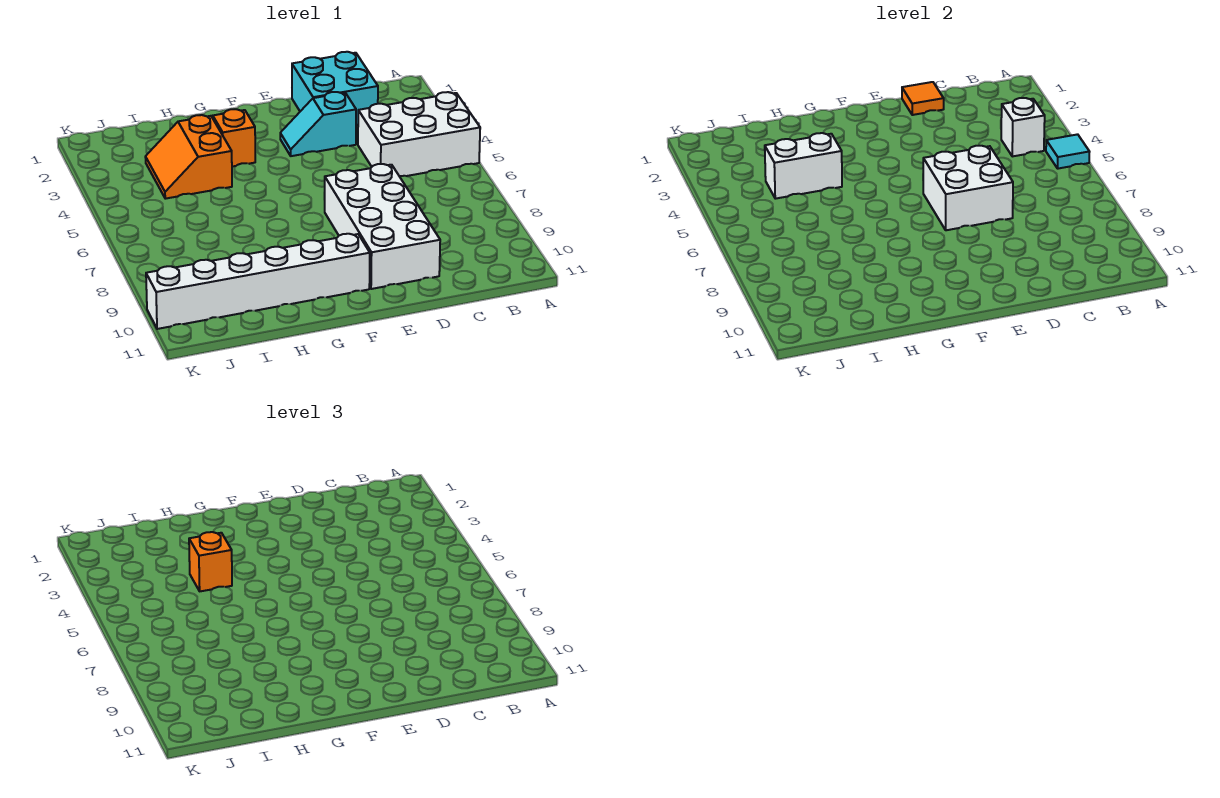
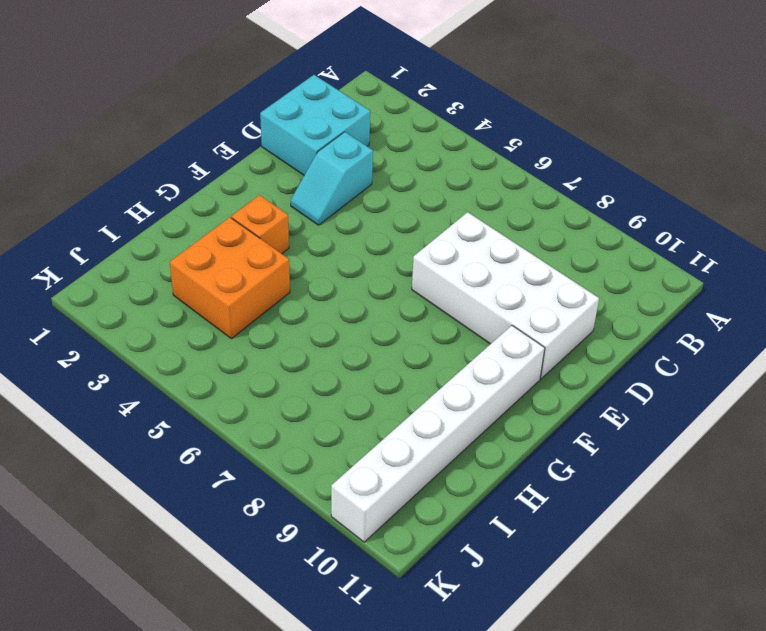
orange brick H3:I4 level 1 -> orange slope H3:I4 level 1 top H
none -> white brick A4:C5 level 1
none -> cyan tile A5 level 2
none -> white brick B4 level 2

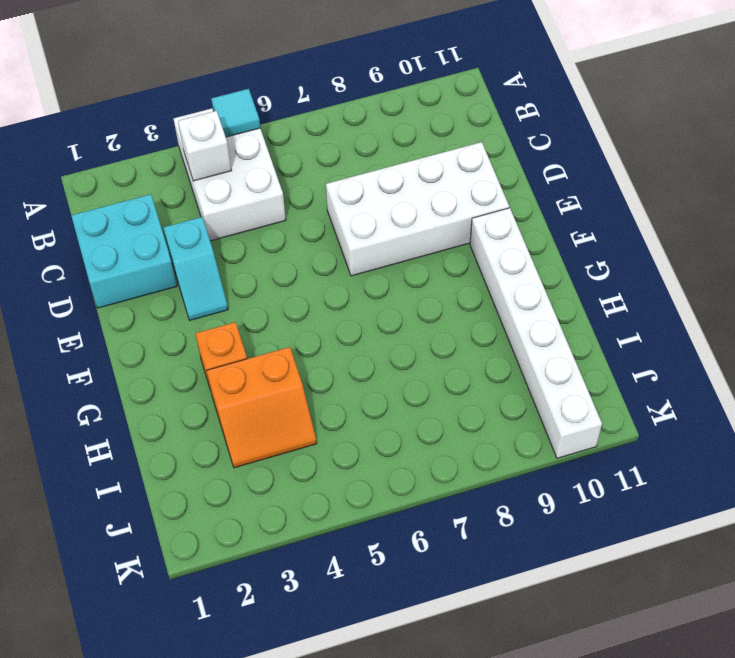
none -> orange tile D1 level 2
none -> white brick D6:E7 level 2
none -> white brick H4:I4 level 2

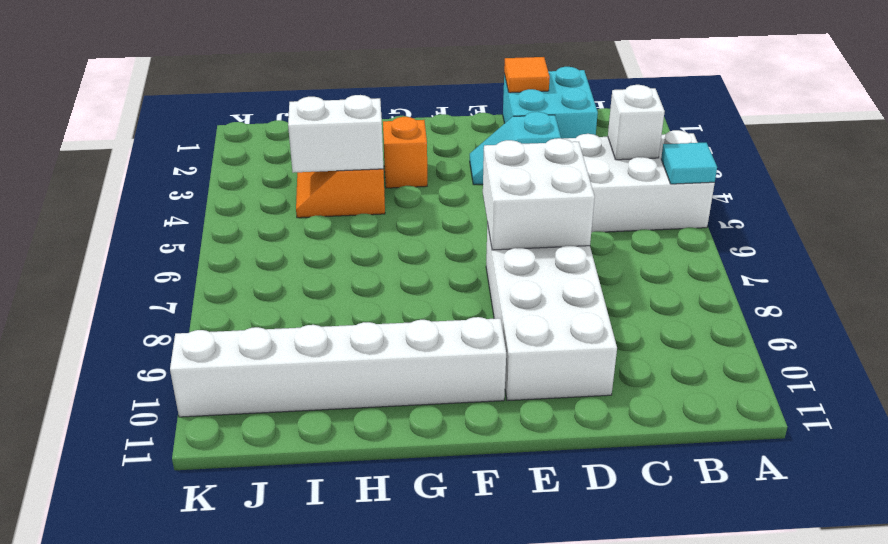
none -> orange brick H4 level 3

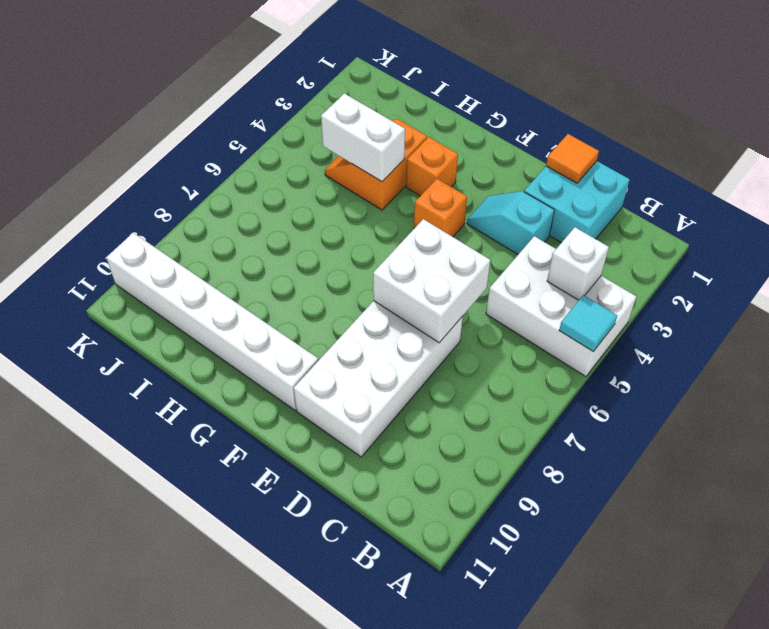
orange brick F4 level 1 -> orange brick H4 level 3

